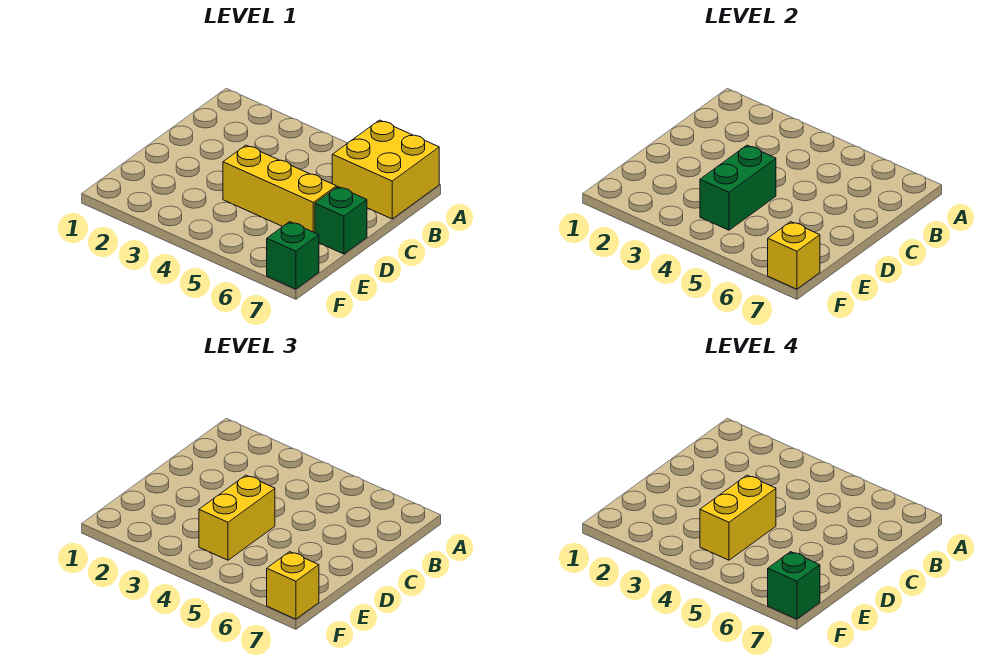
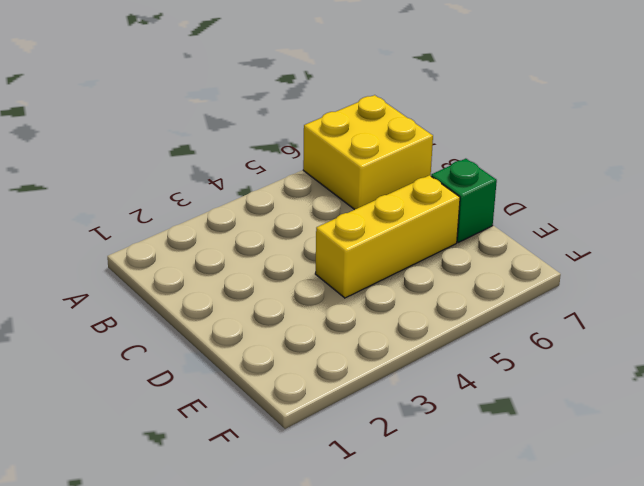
none -> green brick F7 level 1
none -> green brick D4:E4 level 2

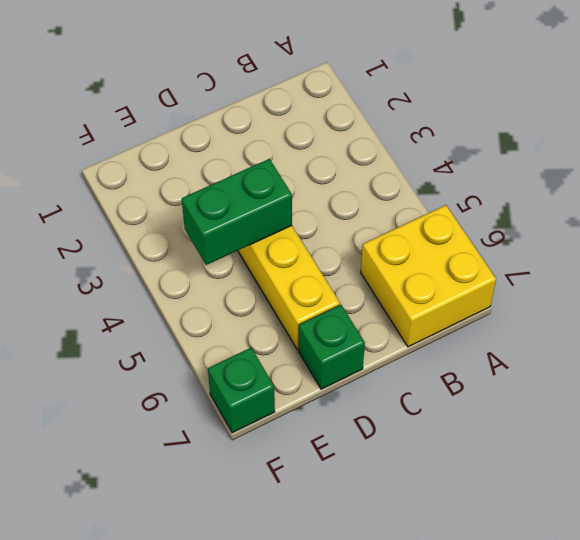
none -> yellow brick F7 level 2
none -> yellow brick D4:E4 level 3

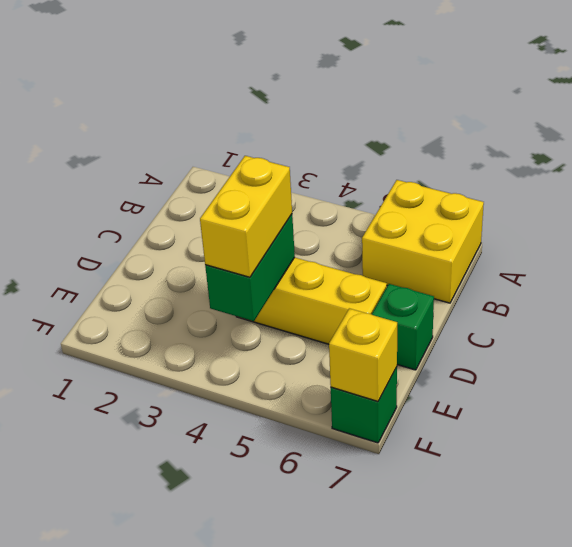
none -> yellow brick F7 level 3
none -> yellow brick D4:E4 level 4

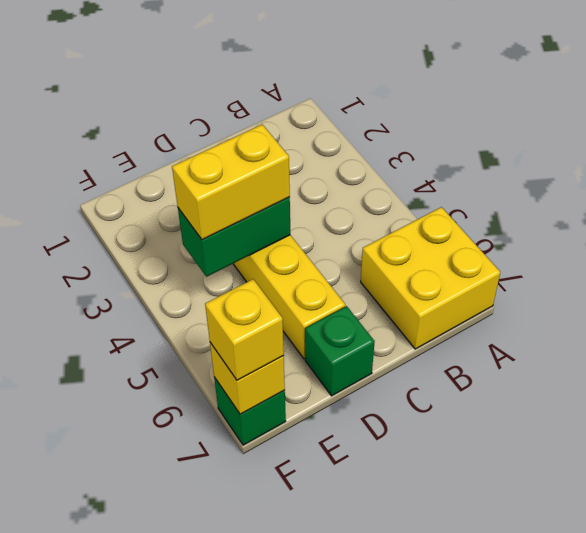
none -> yellow brick D4:E4 level 4
none -> green brick F7 level 4

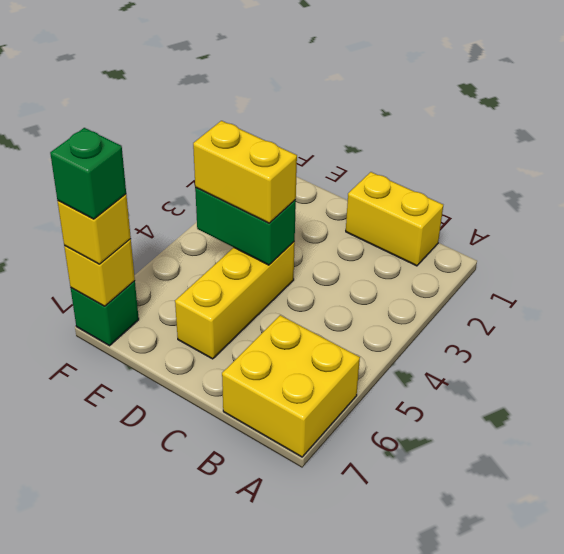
yellow brick B1:C1 level 1 -> yellow brick D4:E4 level 4
none -> green brick D7 level 1

